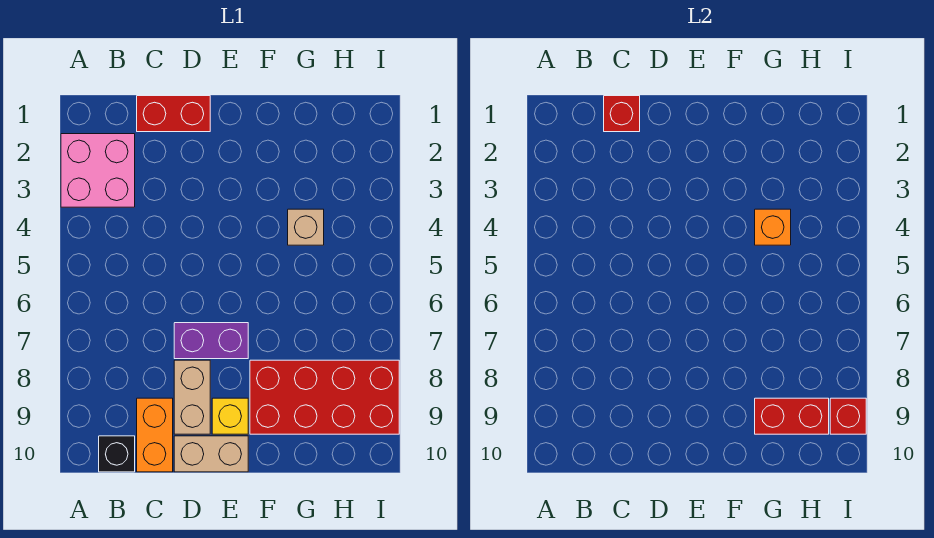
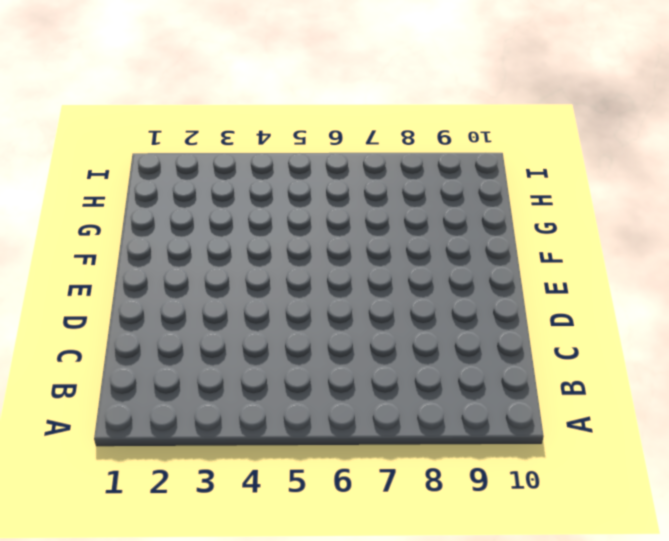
none -> pink brick A2:B3 level 1
none -> black brick B10 level 1
none -> red brick C1:D1 level 1

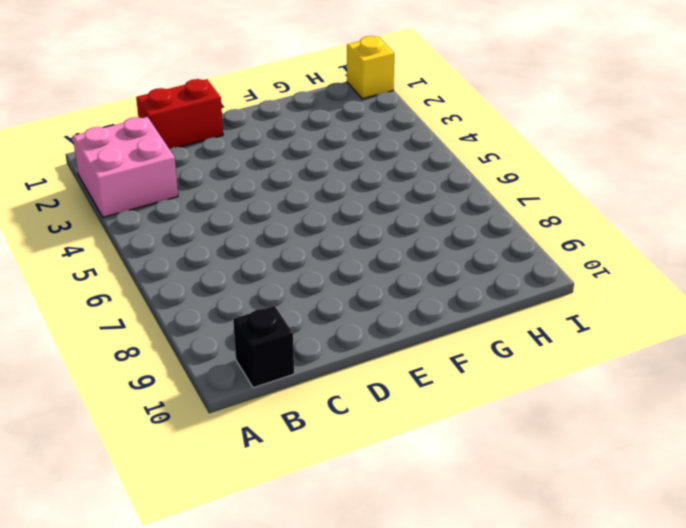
yellow brick I1 level 1 -> yellow brick E9 level 1
none -> orange brick C9:C10 level 1
none -> purple brick D7:E7 level 1
none -> tan brick D8:D9 level 1

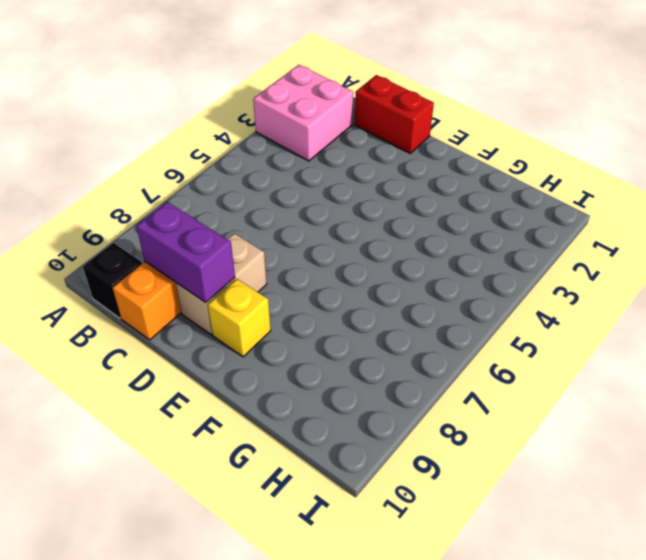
purple brick C9:D9 level 2 -> purple brick D7:E7 level 1
none -> tan brick D10:E10 level 1
none -> red brick F8:I9 level 1
none -> tan brick G4 level 1

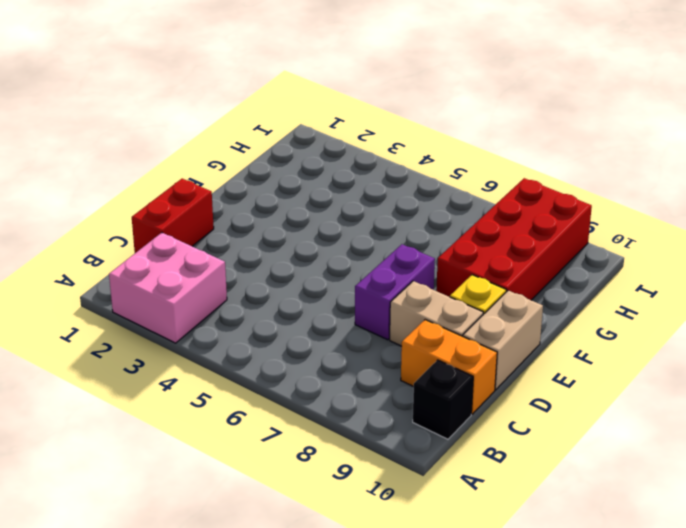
none -> tan brick G4 level 1
none -> red brick C1 level 2
none -> orange brick G4 level 2

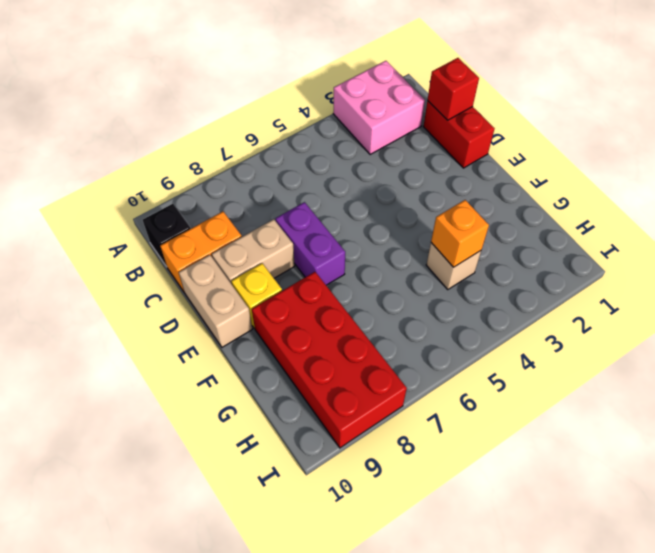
none -> red brick G9:H9 level 2
none -> red brick I9 level 2

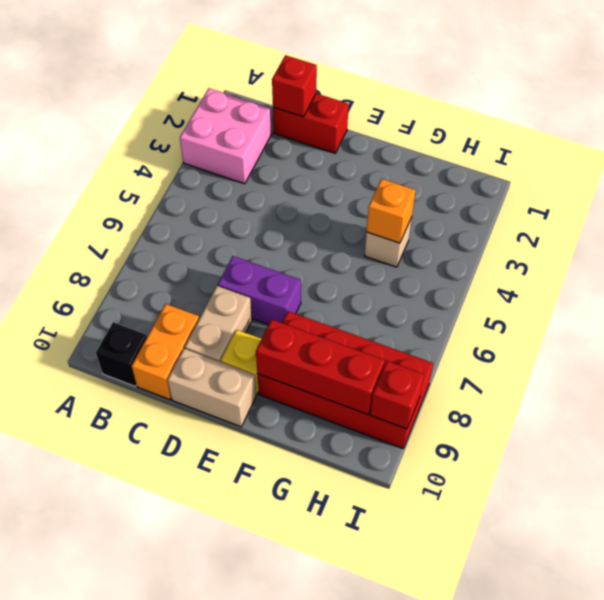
red brick F9:H9 level 2 -> red brick G9:H9 level 2

